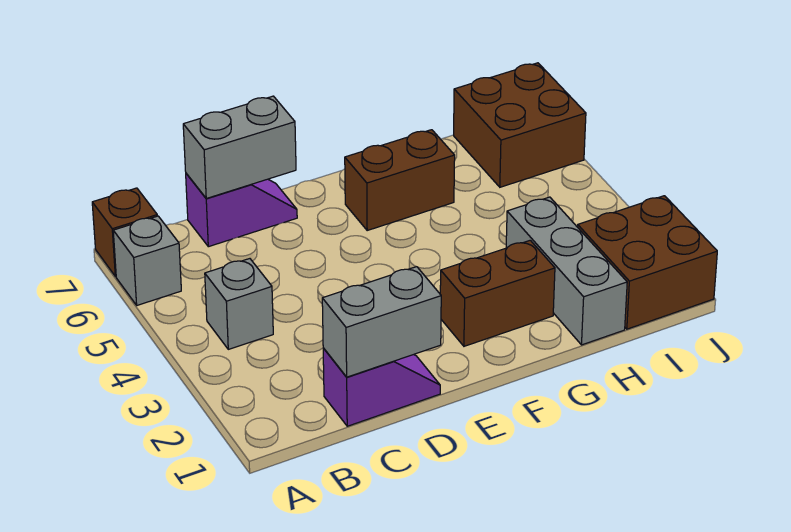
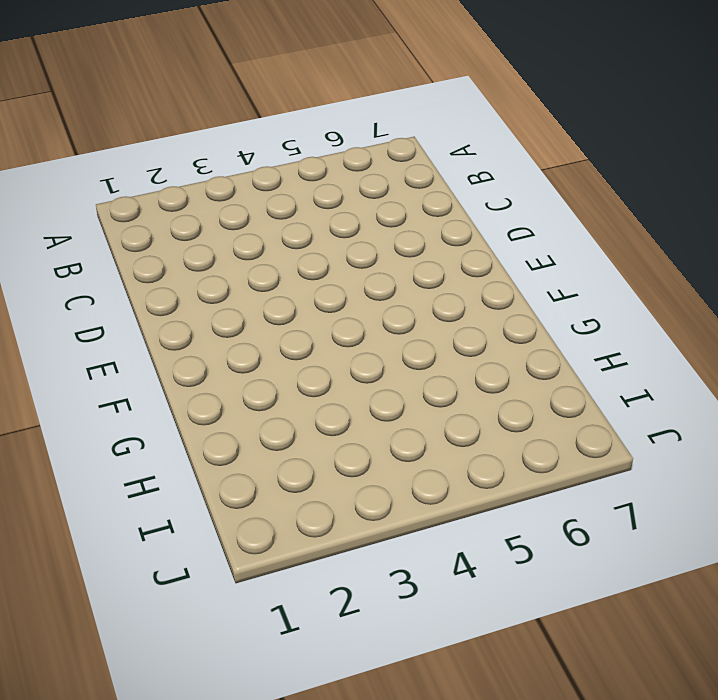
none -> grey brick A6 level 1
none -> brown brick A7 level 1
none -> grey brick B4 level 1

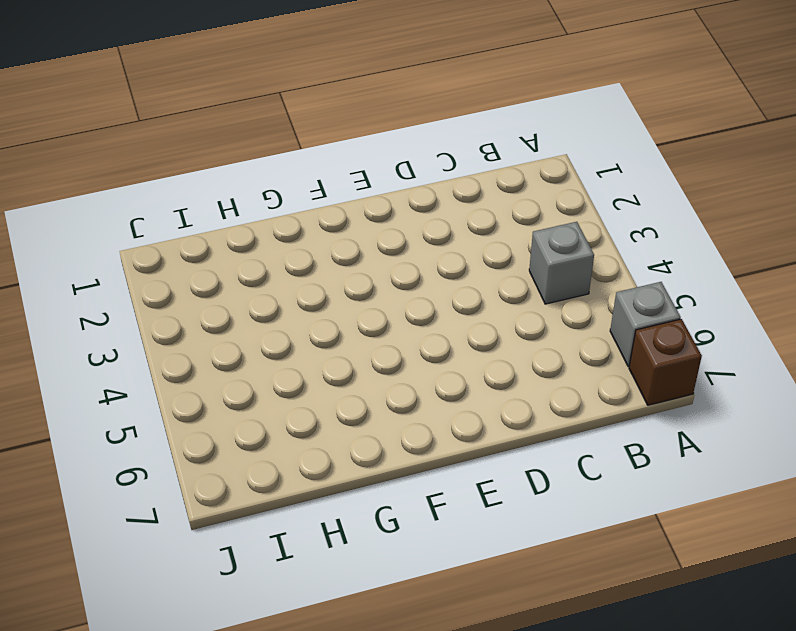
none -> purple slope C1:D1 level 1 top C
none -> purple slope C7:D7 level 1 top C
none -> brown brick F2:G2 level 1

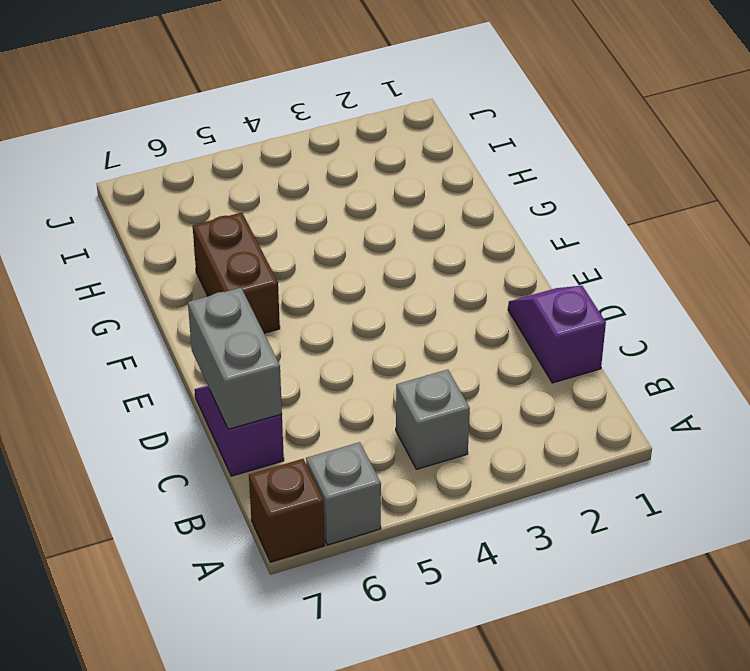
none -> brown brick F2:G2 level 1
none -> grey brick H1:H3 level 1
none -> brown brick I1:J2 level 1

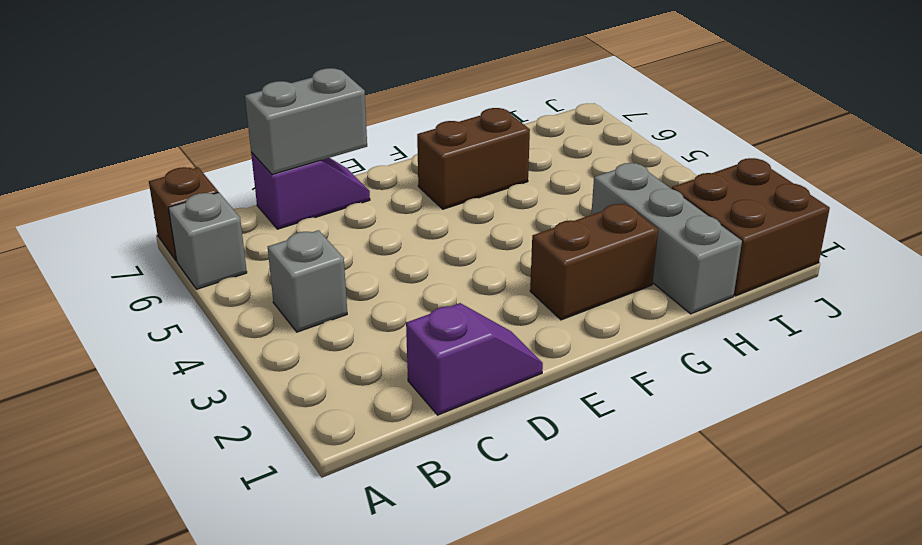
none -> brown brick I6:J7 level 1
none -> grey brick C1:D1 level 2

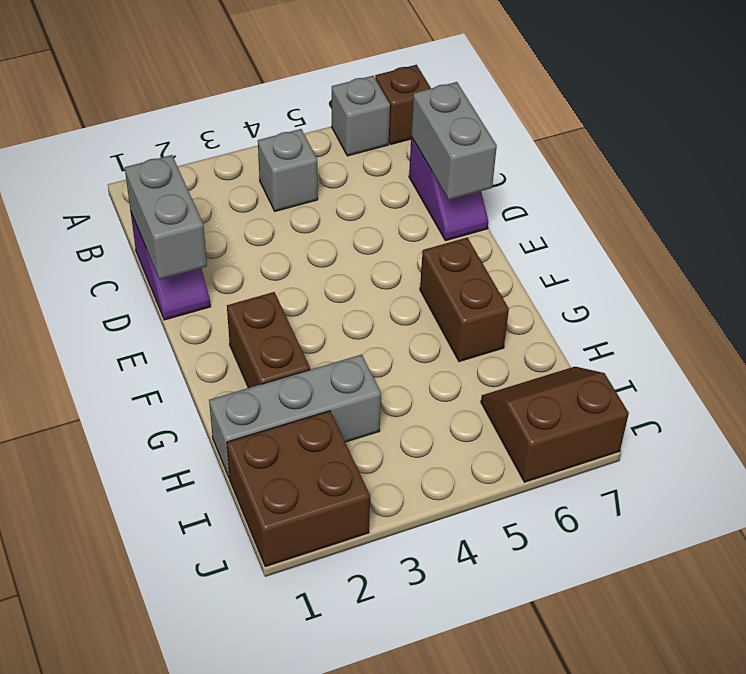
brown slope I6:J7 level 1 top J -> brown brick I6:J7 level 1

